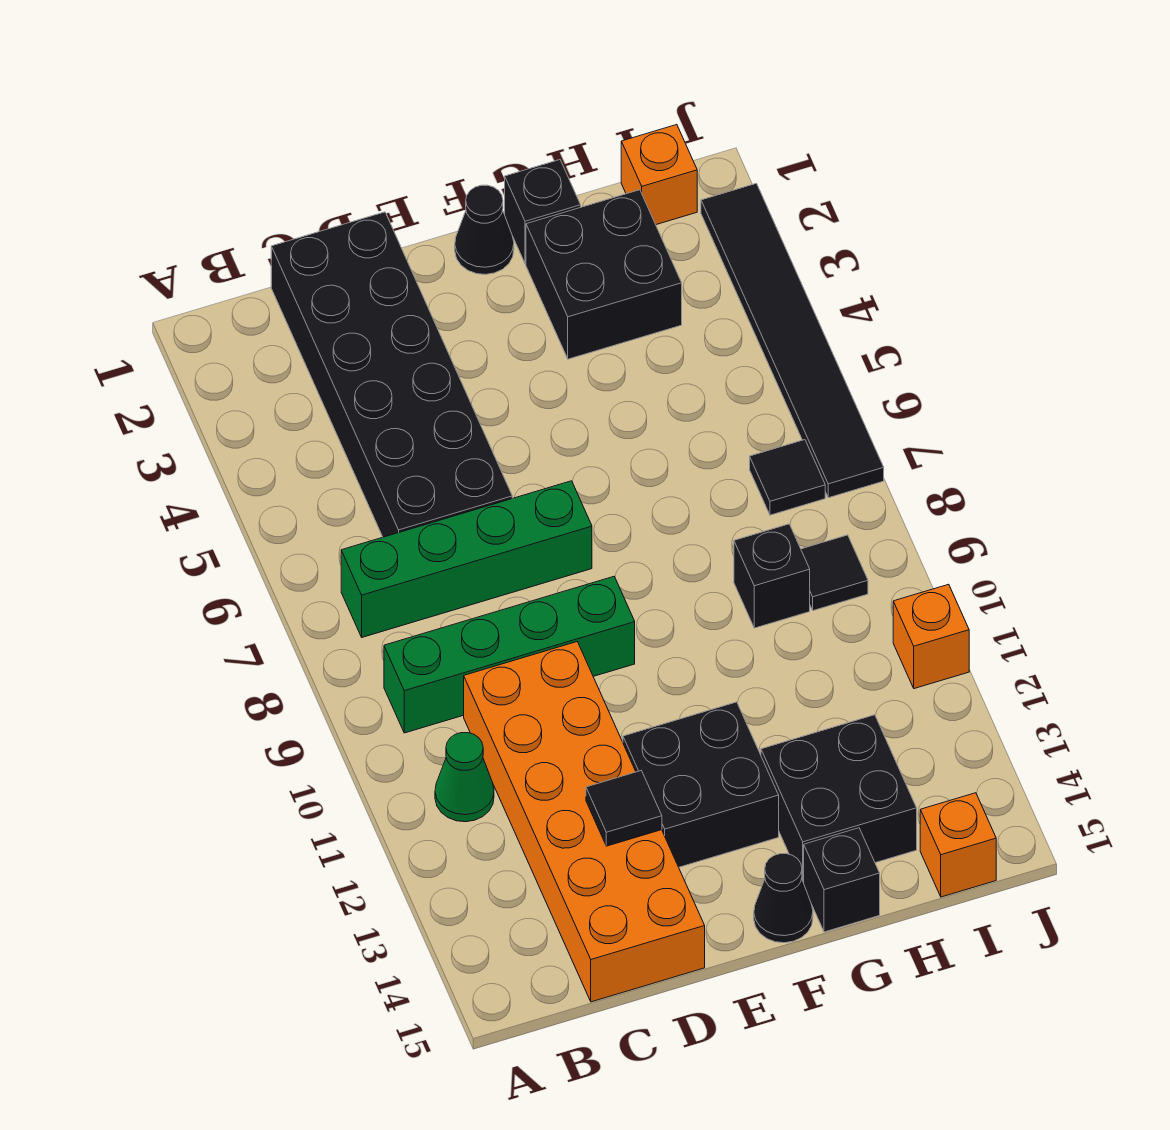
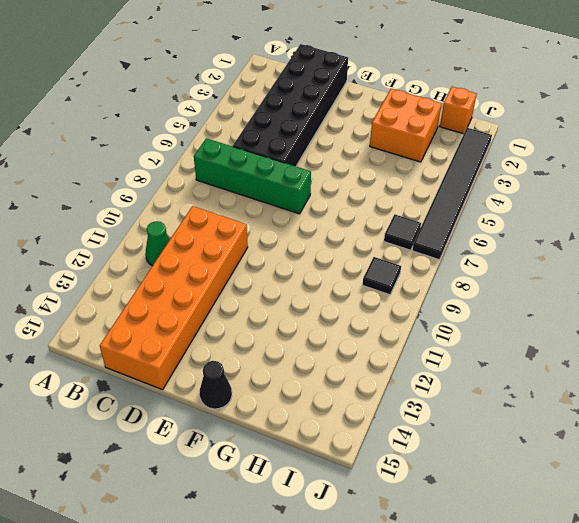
orange brick G2:H3 level 1 -> black brick G2:H3 level 1
none -> green brick B9:E9 level 1
none -> black brick E12:F13 level 1
none -> black cone F1 level 1

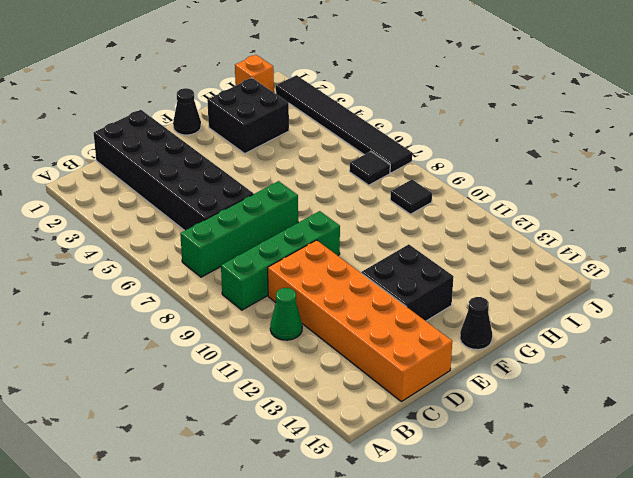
none -> black brick G1 level 1
none -> black brick G13:H14 level 1
none -> black brick G15 level 1

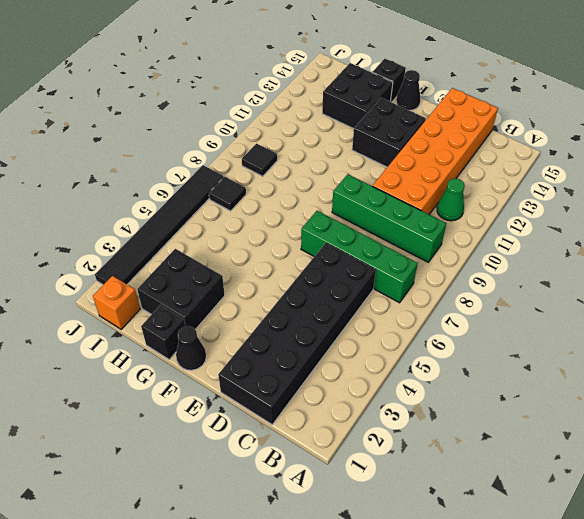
none -> black brick H9 level 1
none -> orange brick I15 level 1
none -> orange brick J11 level 1

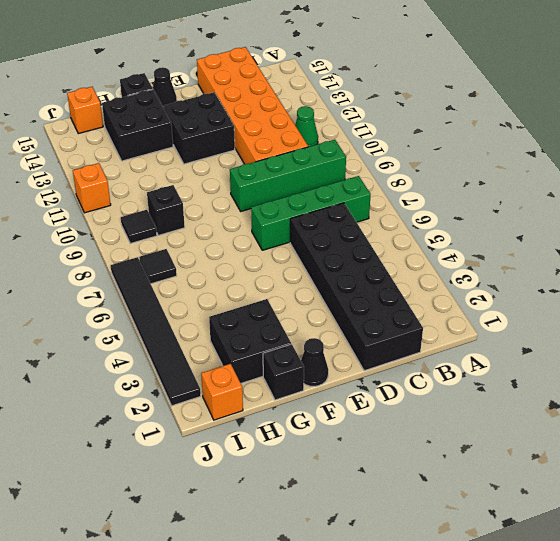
none -> black tile D13 level 2

